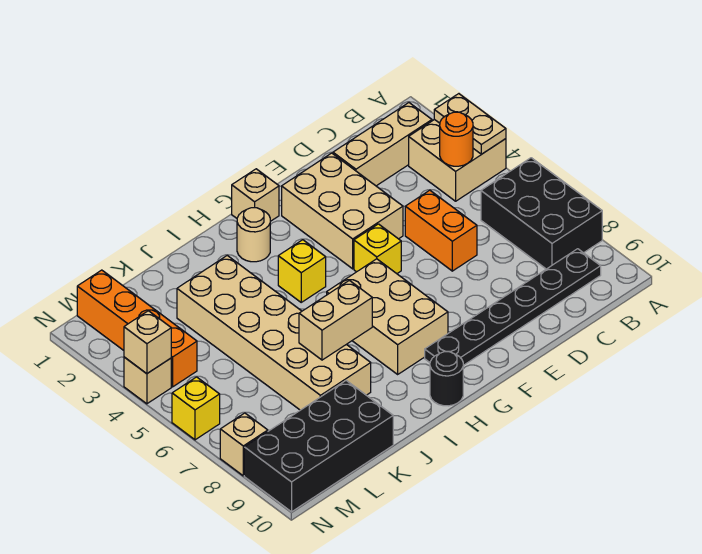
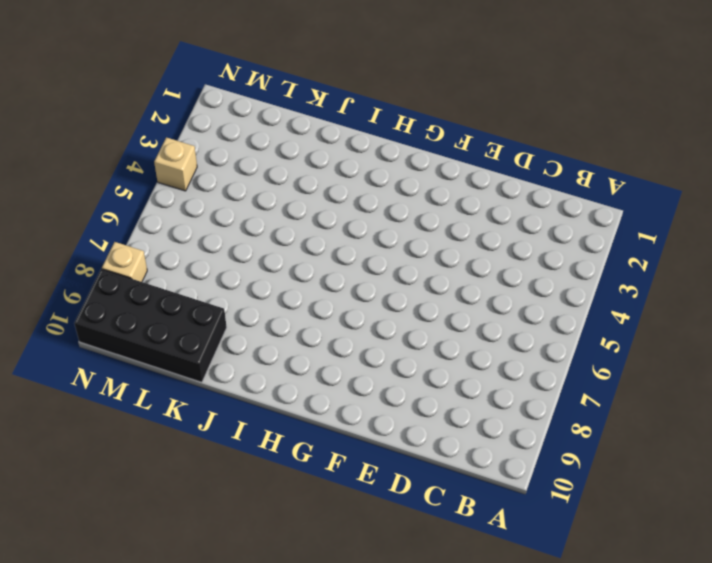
none -> tan brick A3:B4 level 1
none -> black brick A6:B8 level 1
none -> tan brick B2:D2 level 1

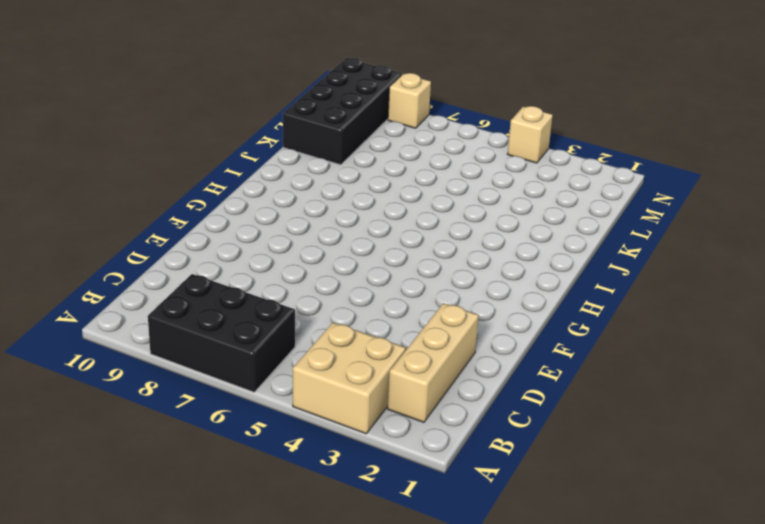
none -> black plate B9:G9 level 1
none -> orange brick D5:D6 level 1
none -> tan brick E2:F4 level 1

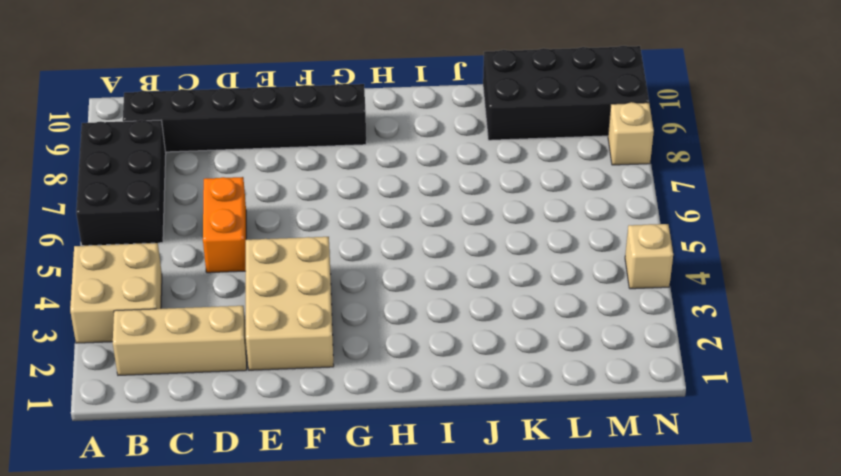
black brick B9:G9 level 1 -> black plate B9:G9 level 1
none -> yellow brick F5 level 1
none -> tan brick G1 level 1
none -> tan brick G6:H8 level 1

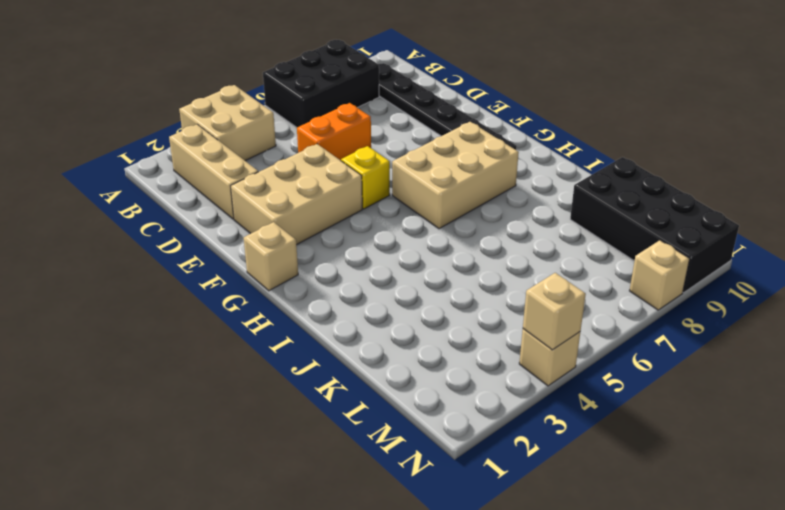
none -> tan round brick H2 level 1
none -> yellow brick H4 level 1
none -> black round brick H10 level 1

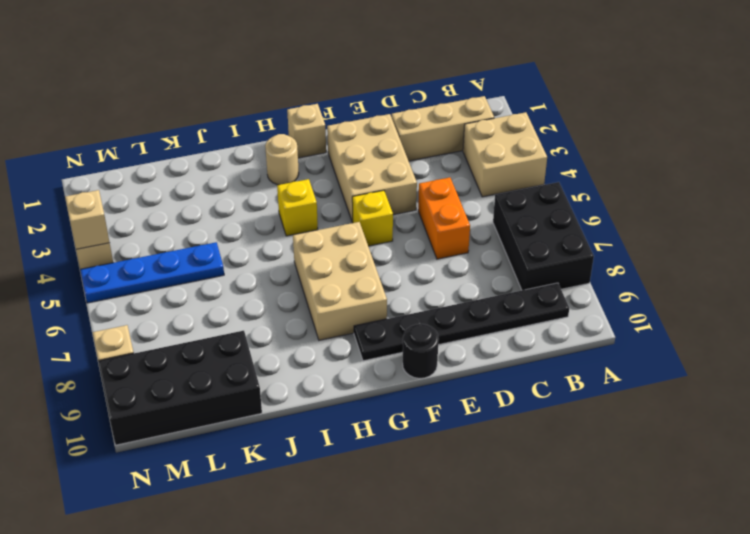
black round brick F10 level 1 -> black round brick H10 level 1
blue plate K5:N5 level 1 -> tan brick J3:K8 level 1
none -> orange brick M1:M4 level 1
none -> yellow brick N6 level 1
none -> tan plate A3:A4 level 2

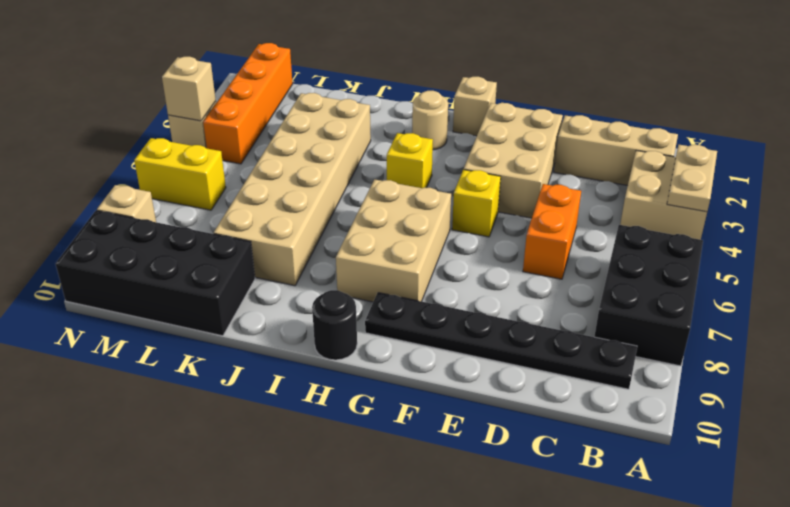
yellow brick M6:N6 level 1 -> yellow brick N6 level 1
none -> orange round brick B4 level 2
none -> tan brick I7:J7 level 2

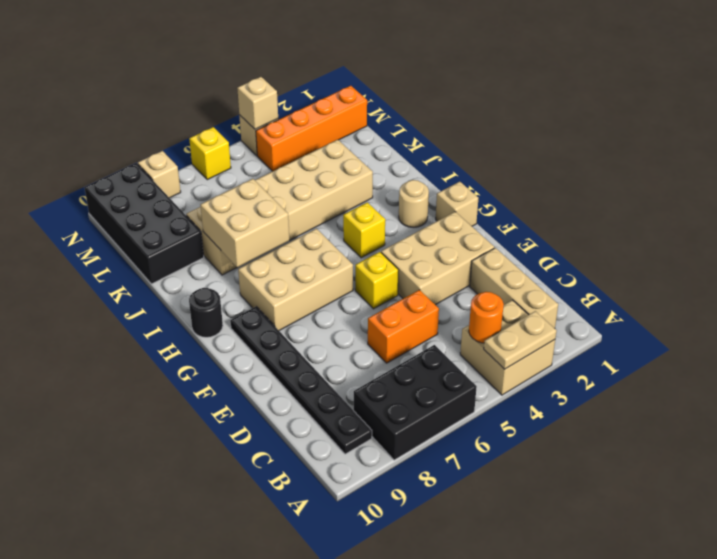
tan brick I7:J8 level 2 -> tan brick I7:J7 level 2

